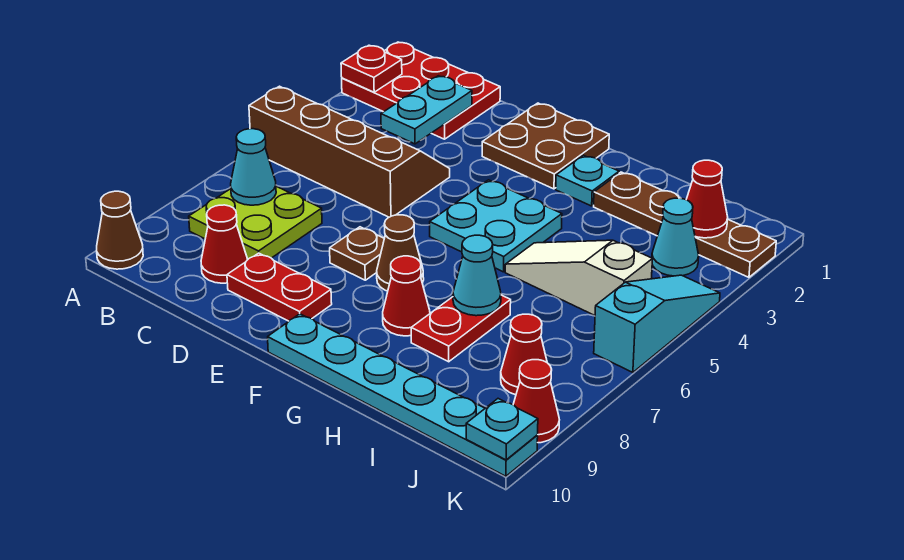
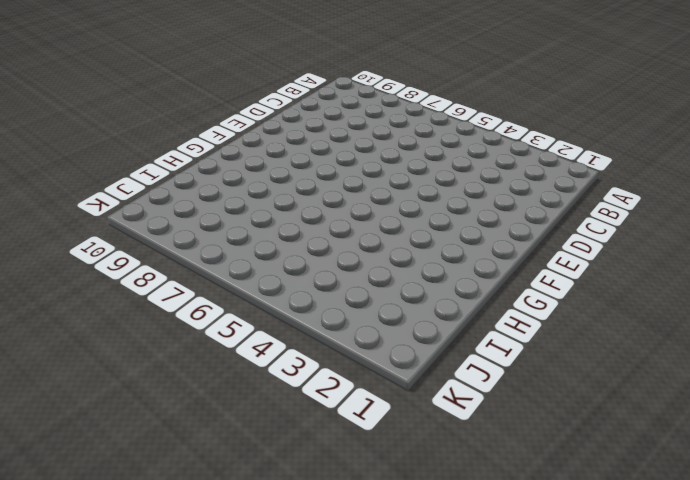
none -> red plate A1:C2 level 1
none -> brown slope A4:D5 level 1 top 5
none -> brown cone A10 level 1

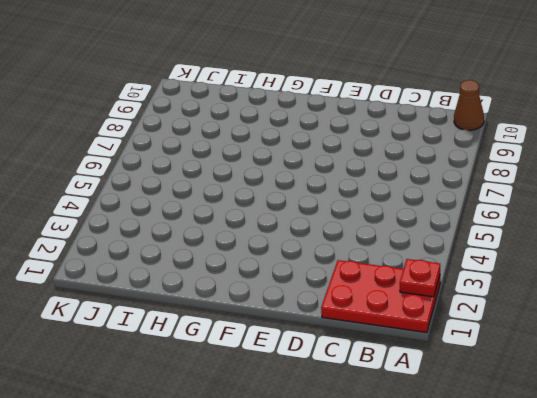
none -> brown slope A4:D5 level 1 top 5
none -> lime plate B7:C8 level 1
none -> red cone C9 level 1

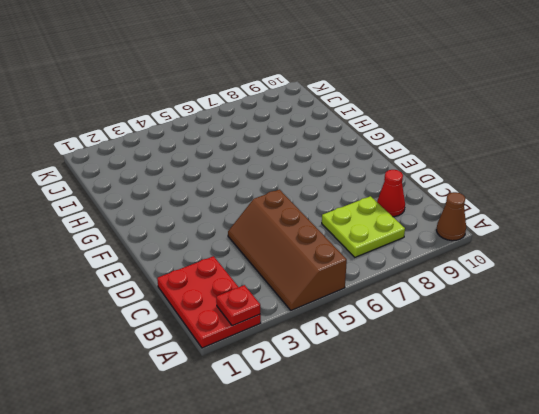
none -> red plate D9:E9 level 1
none -> brown plate E1:F2 level 1
none -> brown plate E7 level 1

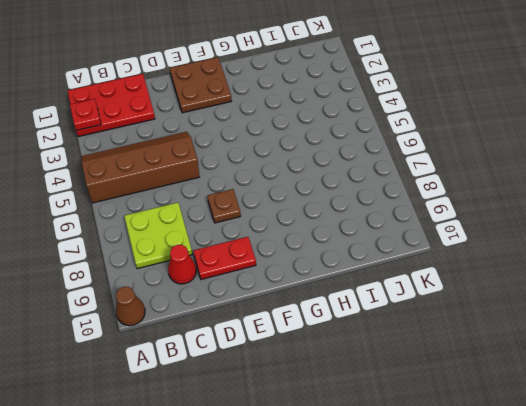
none -> cyan plate F4:G5 level 1
none -> brown cone F7 level 1
none -> cyan plate F10:K10 level 1

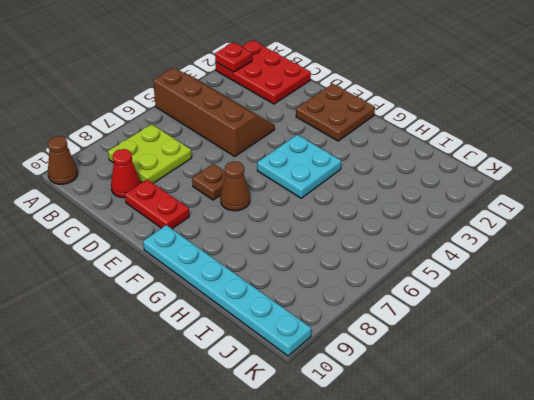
none -> cyan plate G2 level 1
none -> red cone G8 level 1
none -> brown plate H2:K2 level 1

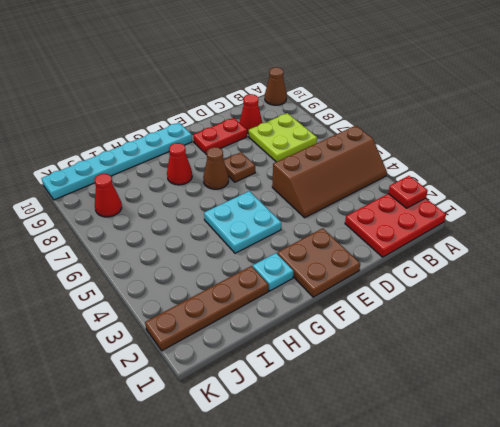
none -> white slope H5:J5 level 1 top J
none -> red plate H7:H8 level 1
none -> cyan cone J3 level 1

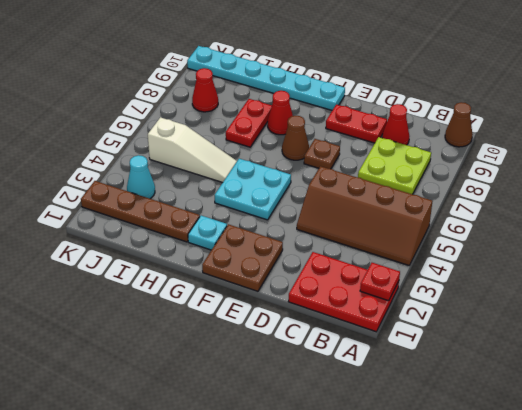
none -> cyan slope K4:K6 level 1 top 6
none -> red cone K9 level 1
none -> cyan cone B7 level 2

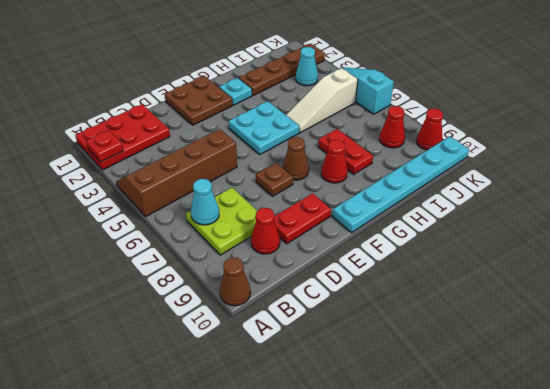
none -> cyan plate C2:C3 level 2
none -> cyan cone H7 level 2
none -> red cone J2 level 2

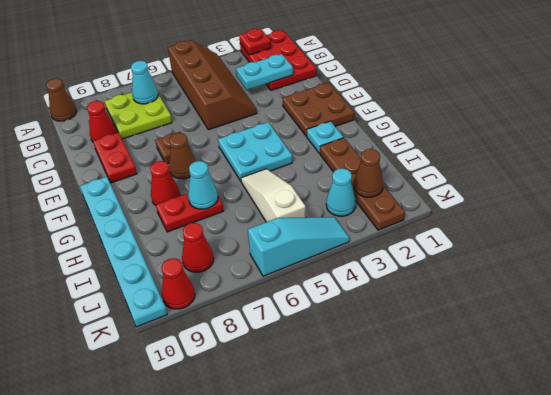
brown cone J2 level 2 -> red cone J2 level 2
none -> cyan plate K10 level 2

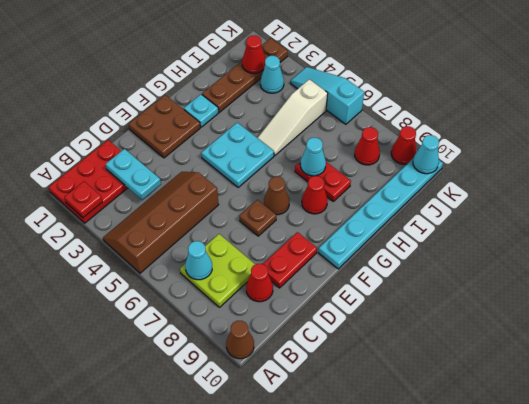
cyan cone K10 level 2 -> cyan plate K10 level 2

